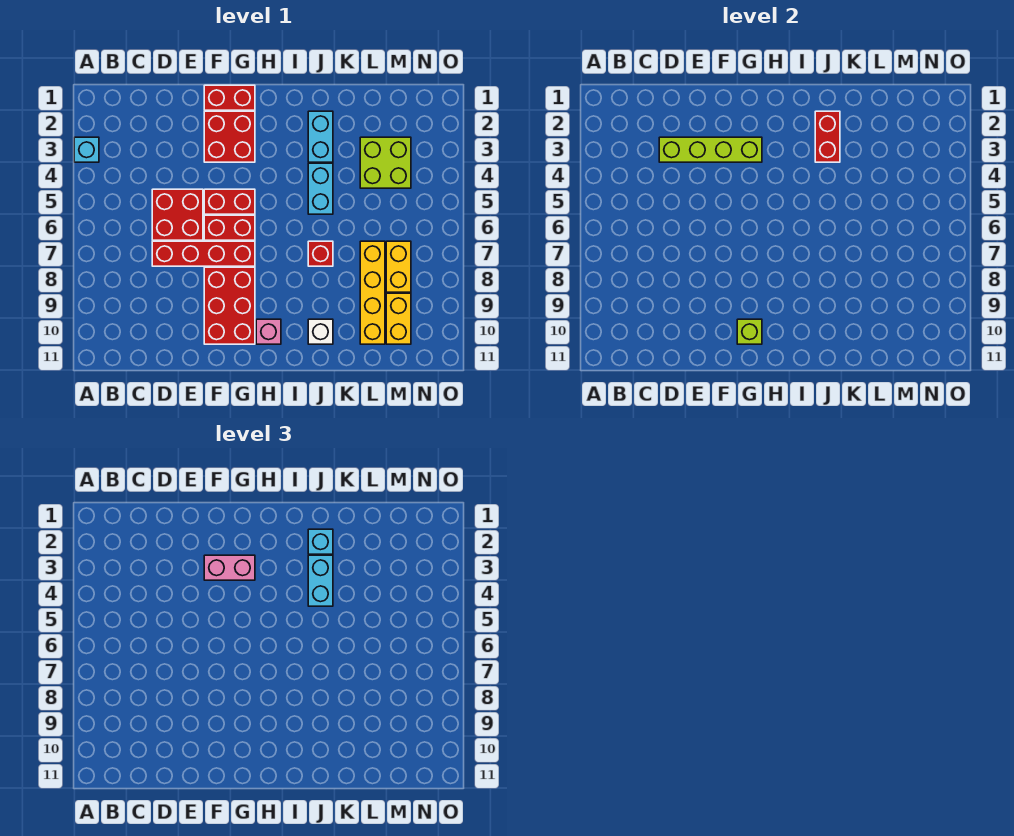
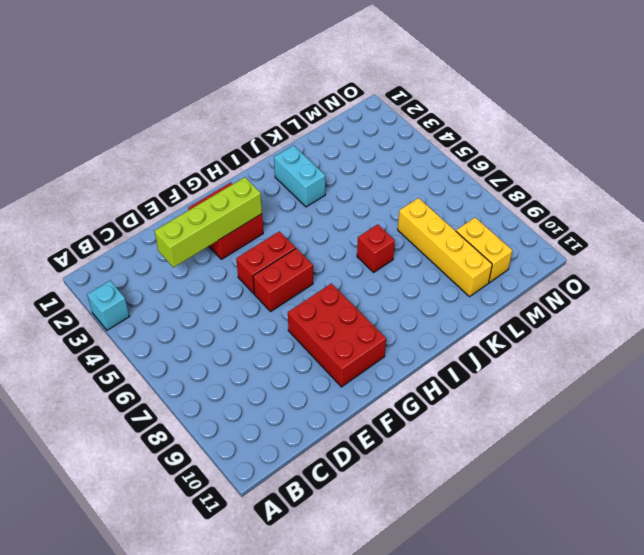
none -> red brick D5:E6 level 1
none -> red brick D7:G7 level 1
none -> red brick F1:G1 level 1

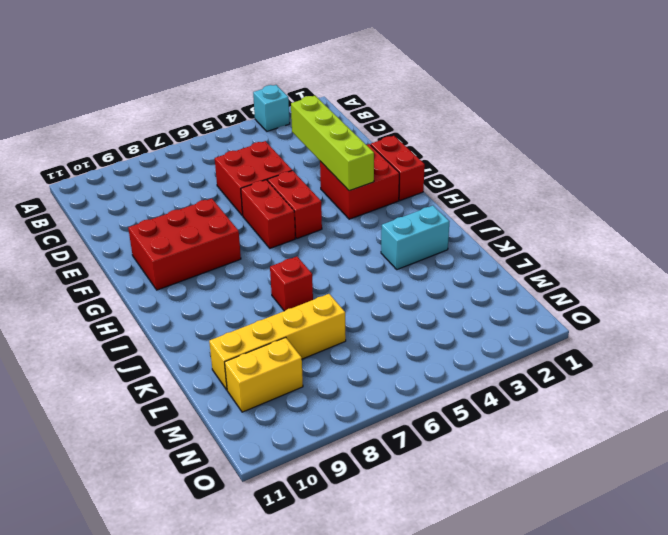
none -> red brick D7:G7 level 1
none -> pink brick H10 level 1
none -> cyan brick J4:J5 level 1

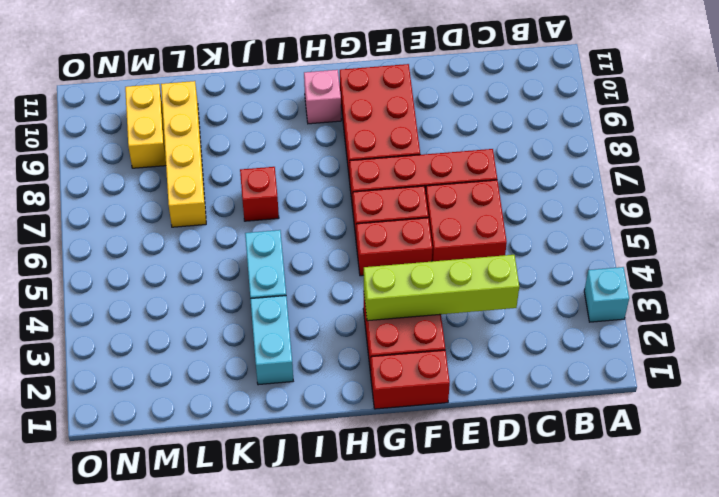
none -> white brick J10 level 1
none -> lime brick L3:M4 level 1
none -> yellow brick M7:M8 level 1

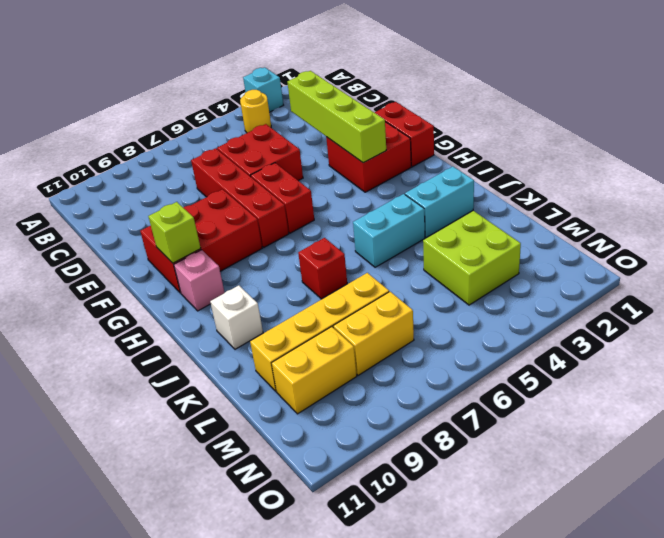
yellow round brick B4 level 1 -> none
none -> red brick F5:G5 level 1
none -> red brick J2:J3 level 2
none -> pink brick F3:G3 level 3

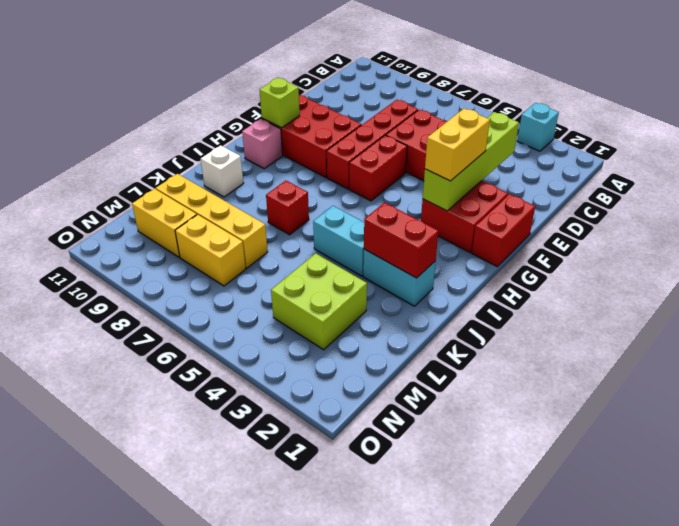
yellow brick F3:G3 level 3 -> pink brick F3:G3 level 3
none -> red brick F5:G5 level 1
none -> cyan brick J2 level 3
none -> cyan brick J3:J4 level 3

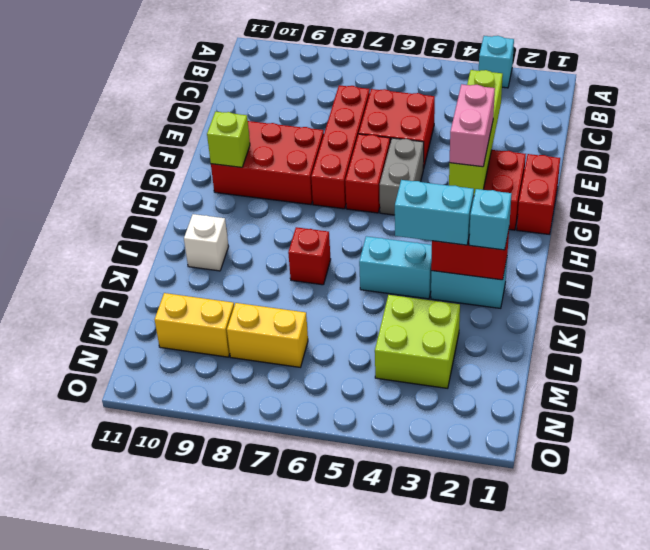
grey brick F5:G5 level 1 -> red brick F5:G5 level 1
none -> pink brick H10 level 1
none -> yellow brick L7:L10 level 1

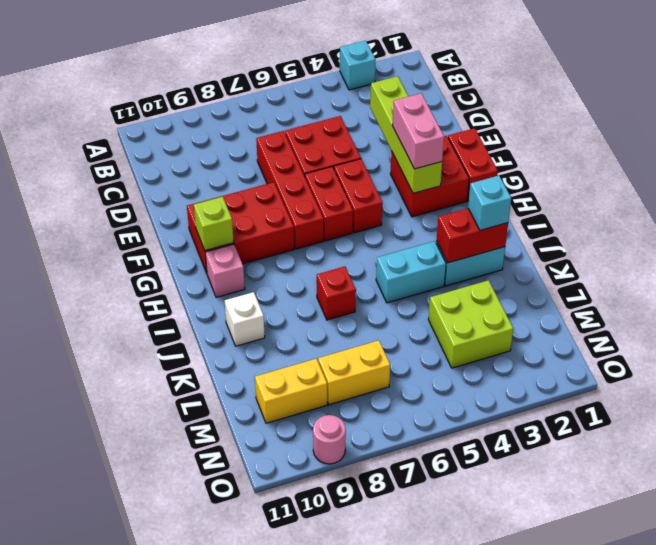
pink round brick O9 level 1 -> none
none -> yellow brick L7:L10 level 1
none -> cyan brick J3:J4 level 3

